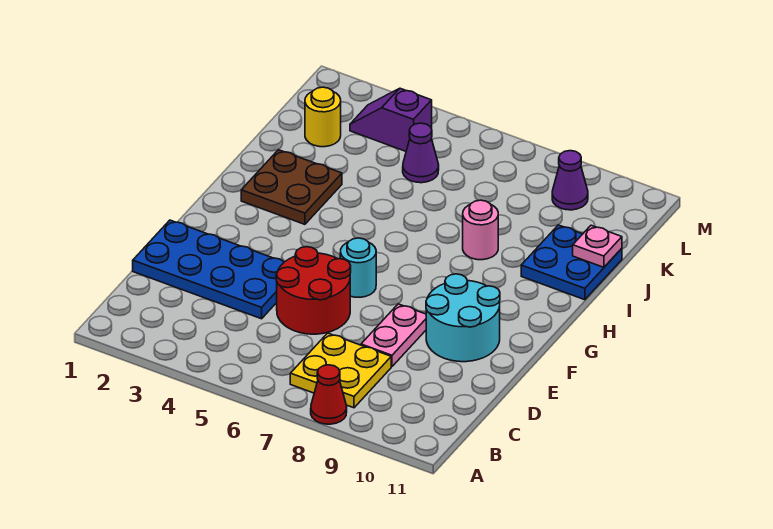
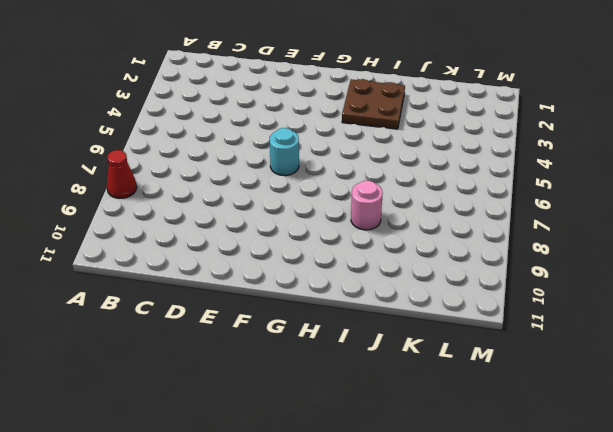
none -> yellow plate B7:C8 level 1
none -> blue plate D1:E4 level 1
none -> red round brick D5:E6 level 1

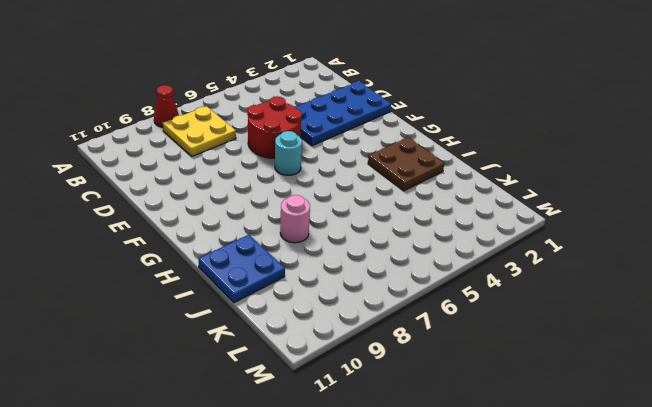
none -> pink plate D8:E8 level 1
none -> cyan round brick E9:F10 level 1
none -> yellow round brick K2 level 1

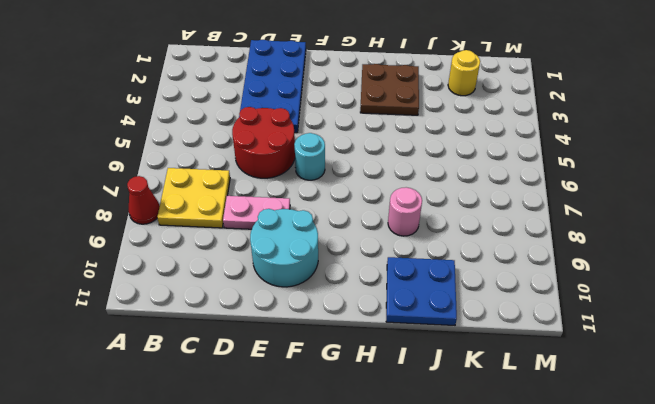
none -> purple cone K5 level 1
none -> purple slope L3:L4 level 1 top 4
none -> purple cone L9 level 1

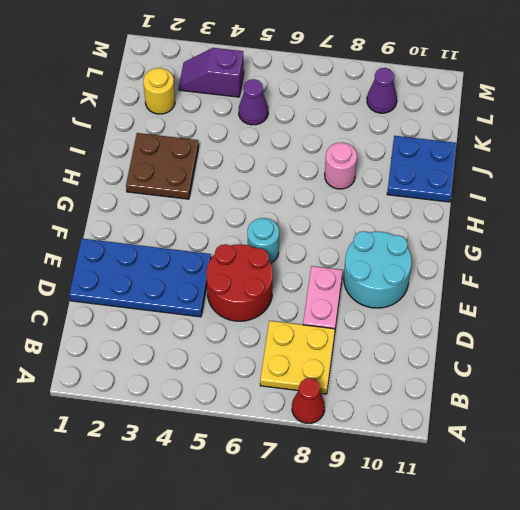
none -> pink plate J11 level 2

